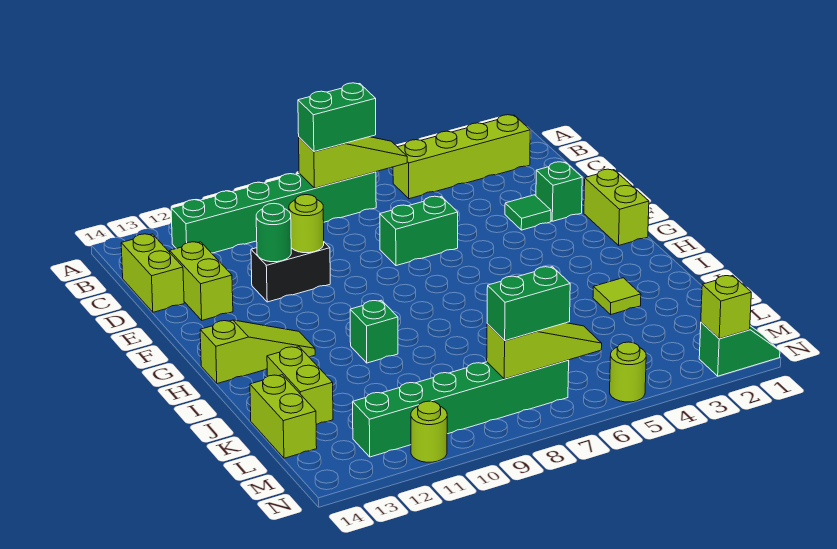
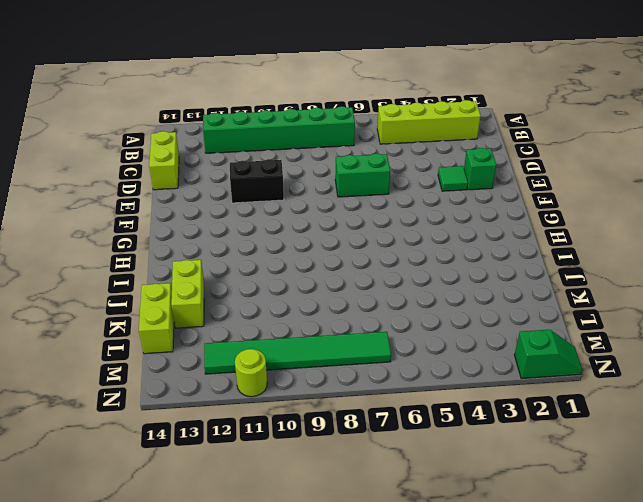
green tile M7:M12 level 1 -> green brick M7:M12 level 1
none -> lime brick D13:E13 level 1
none -> lime brick F1:G1 level 1
none -> lime slope H12:H14 level 1 top 14

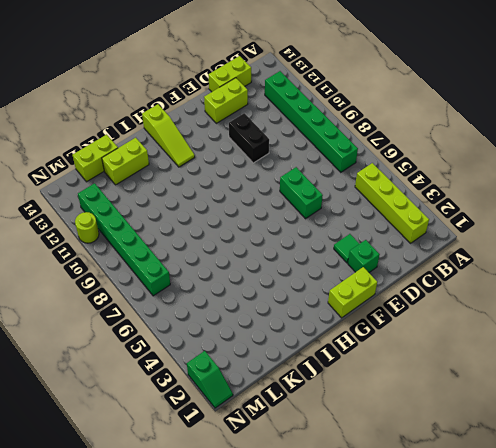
none -> green brick I10 level 1
none -> lime tile J3 level 1
none -> lime round brick N5 level 1

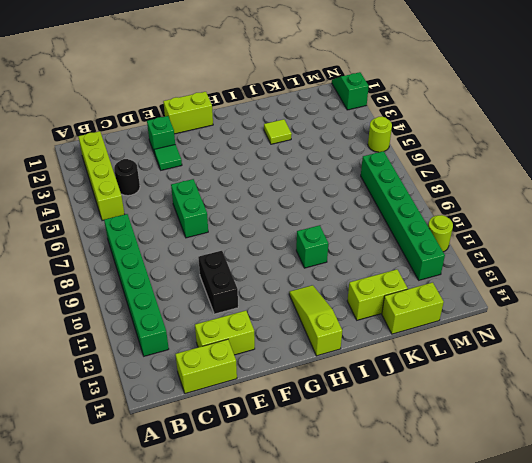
black round brick C4 level 1 -> none
none -> lime slope B6:B8 level 2 top 8
none -> lime round brick E10 level 2
none -> green round brick E11 level 2

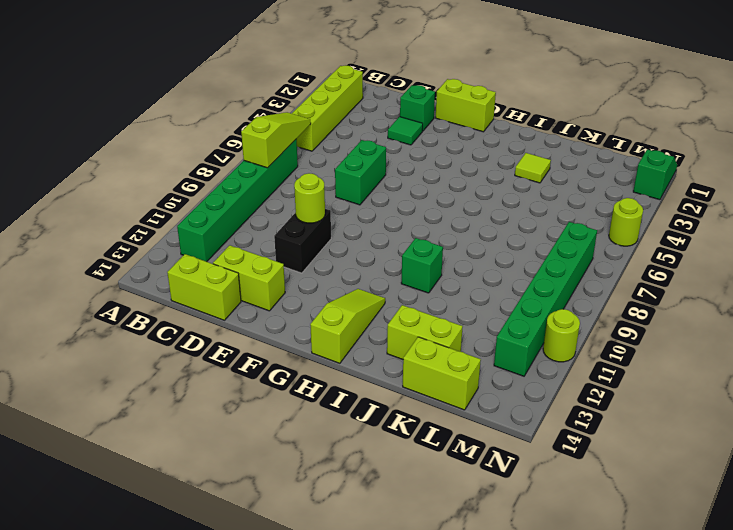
none -> green round brick E11 level 2
none -> lime slope M6:M8 level 2 top 8
none -> lime brick N2 level 2

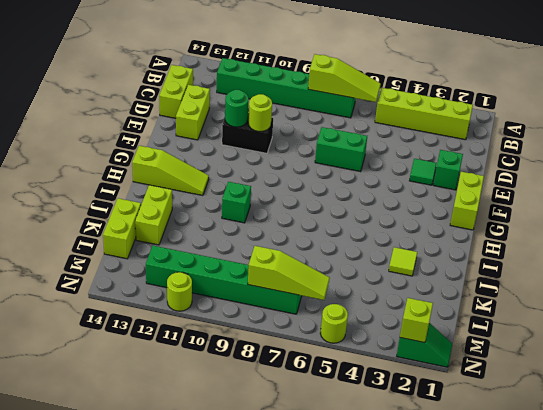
none -> green brick B7:B8 level 3
none -> green brick M7:M8 level 3

